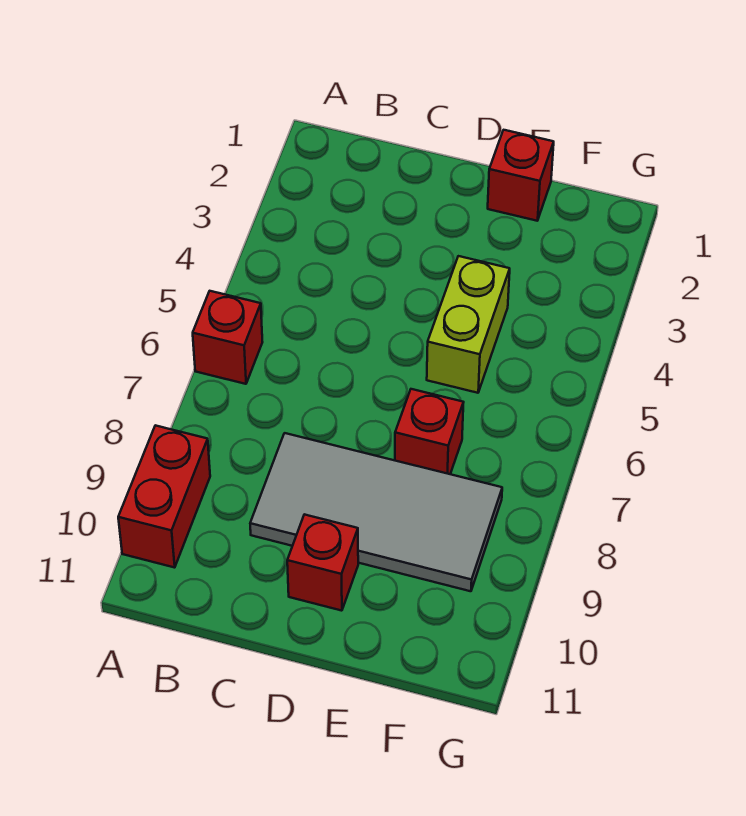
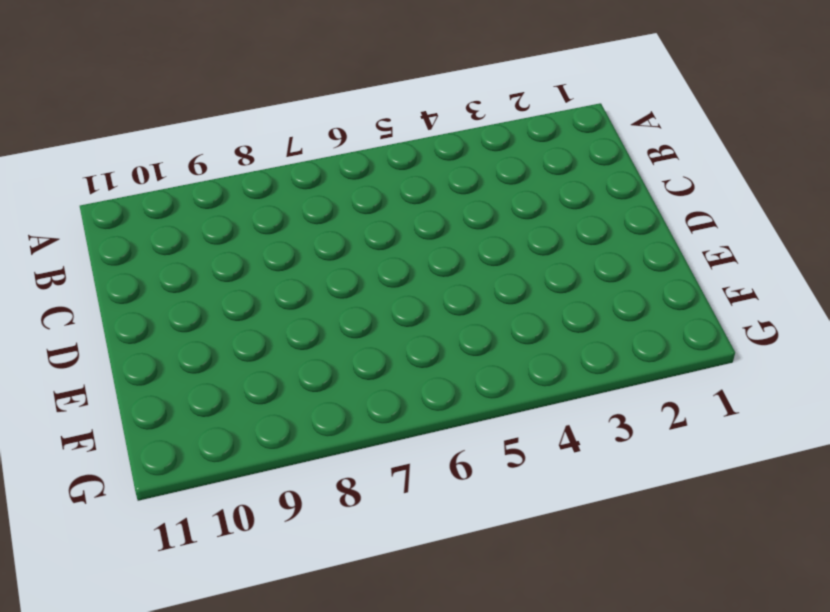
none -> red brick A6 level 1
none -> red brick A9:A10 level 1

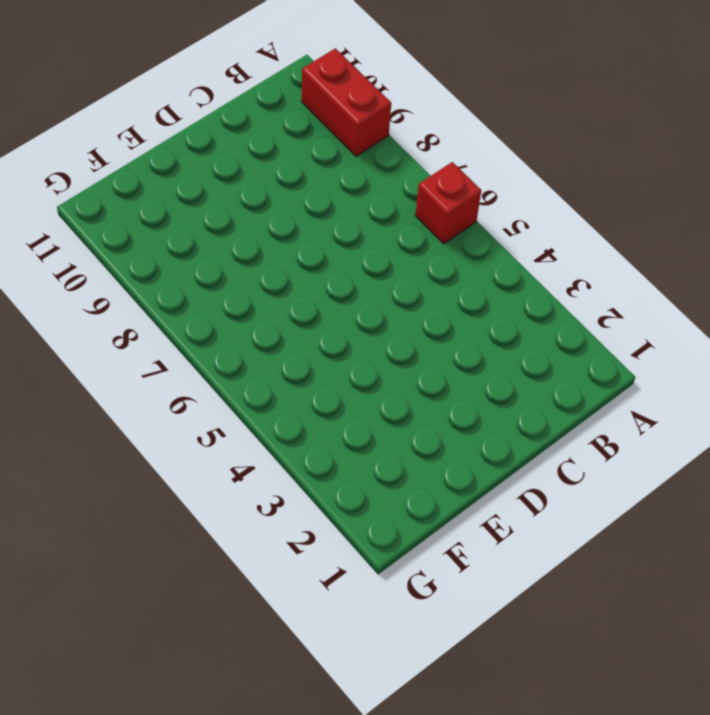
none -> grey tile C8:F9 level 1
none -> red brick D10 level 1

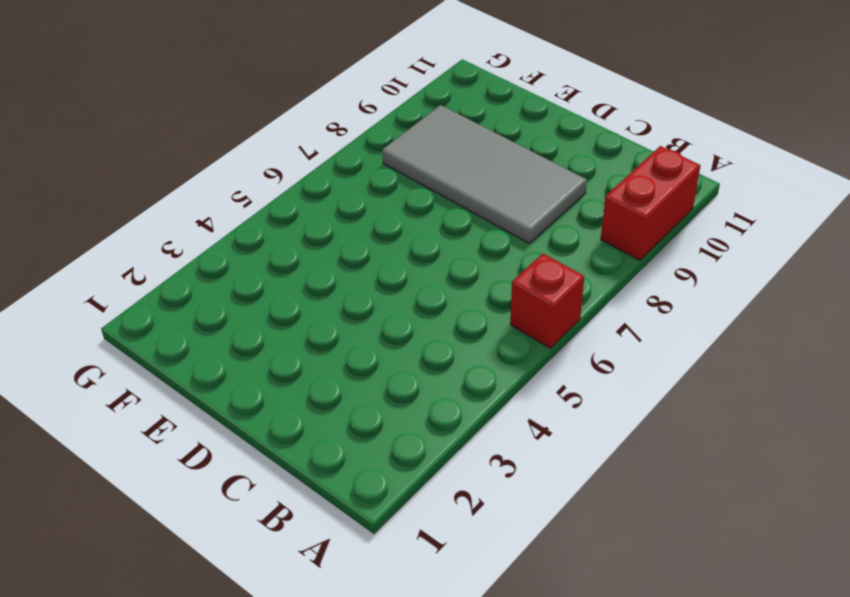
none -> red brick D10 level 1
none -> red brick E1 level 1

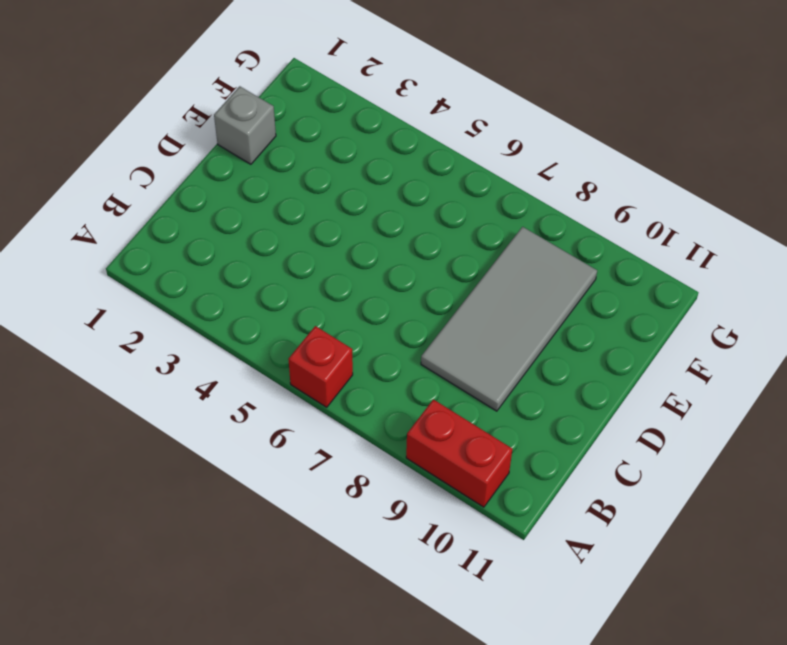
grey brick E1 level 1 -> red brick E1 level 1
none -> red brick D10 level 1
none -> lime brick E4:E5 level 1

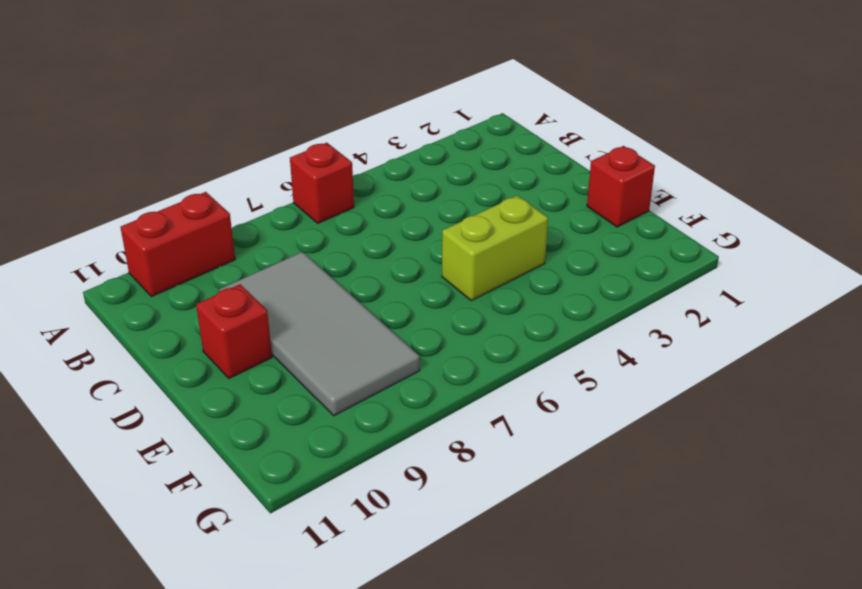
none -> red brick E7 level 1

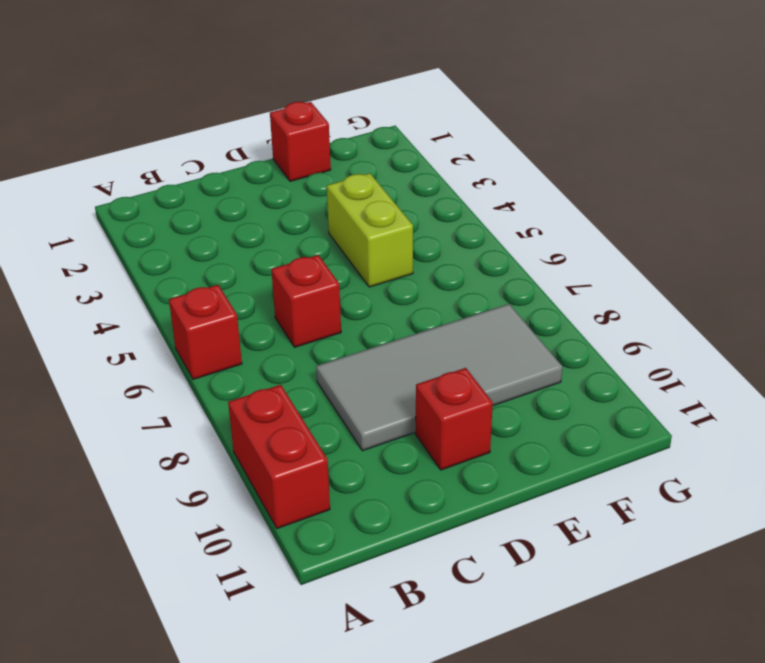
red brick C6 level 1 -> red brick E7 level 1

